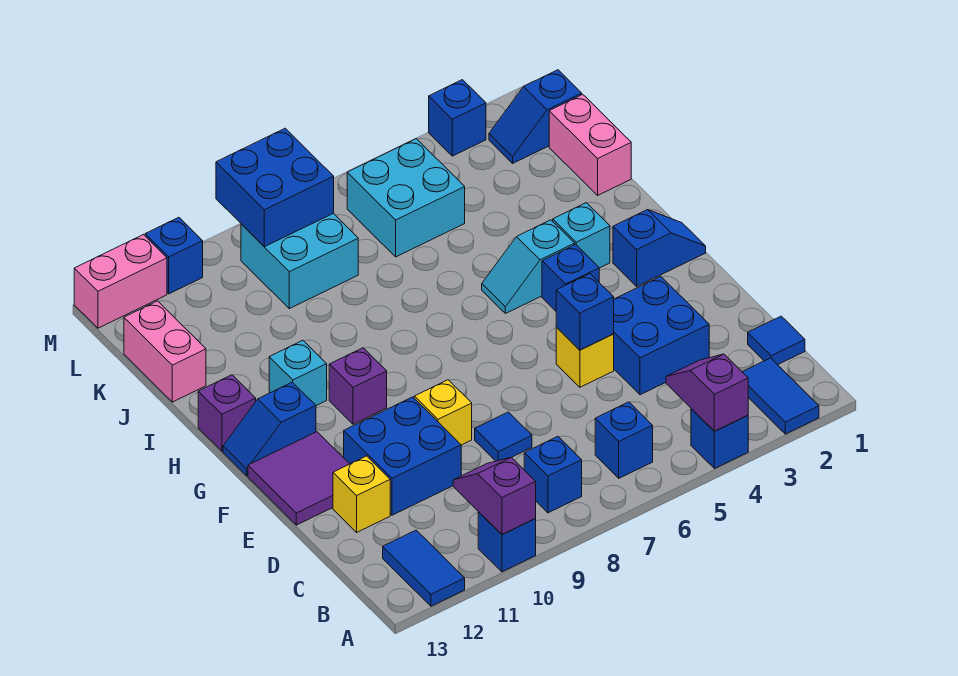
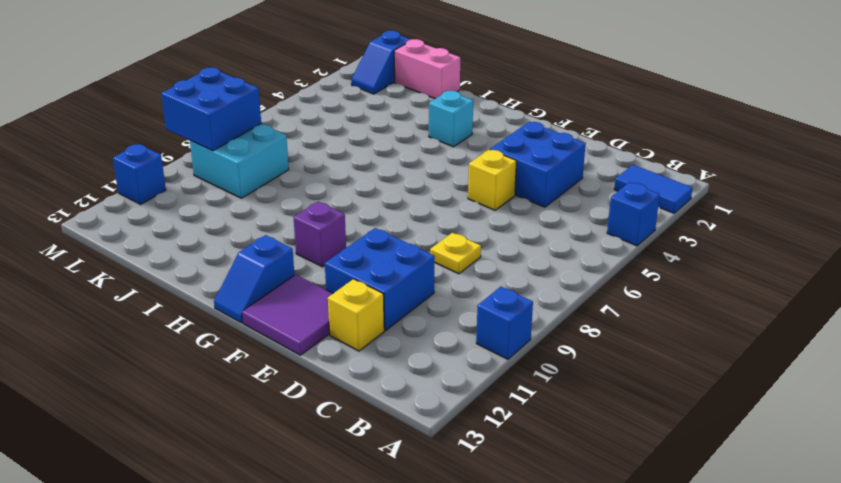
yellow plate D8 level 1 -> blue tile D8 level 1
none -> blue tile A12:B12 level 1
none -> blue brick B6 level 1
none -> blue brick B8 level 1
none -> blue tile C1 level 1

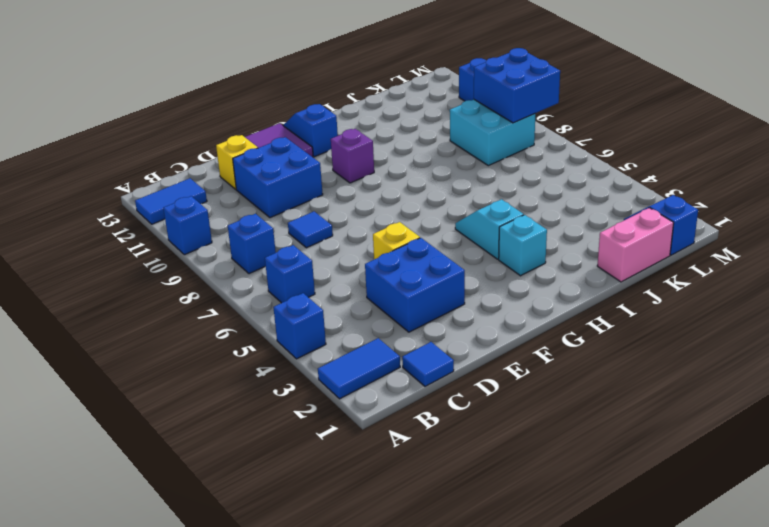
none -> yellow brick E9 level 1
none -> blue slope G1:G2 level 1 top 2
none -> blue brick G4 level 1
none -> cyan brick H11 level 1

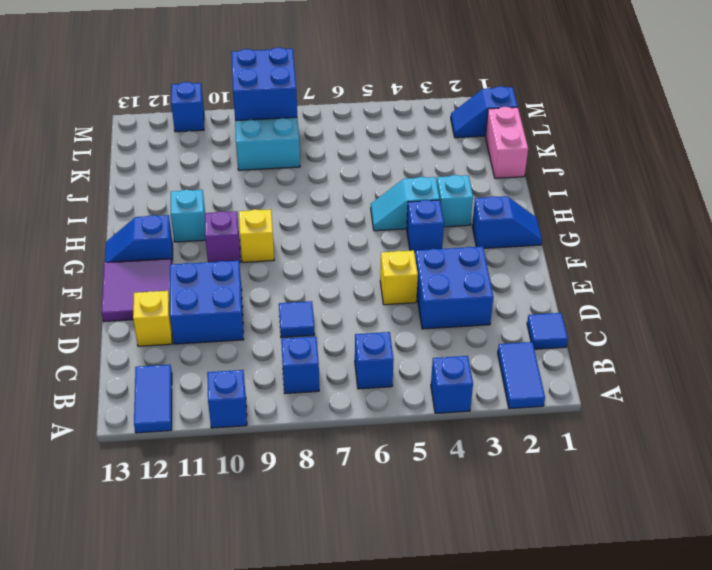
yellow brick G9 level 1 -> yellow brick E9 level 1
none -> purple brick H13 level 1
none -> pink brick J13:K13 level 1
none -> cyan brick K5:L6 level 1
none -> blue brick M3 level 1

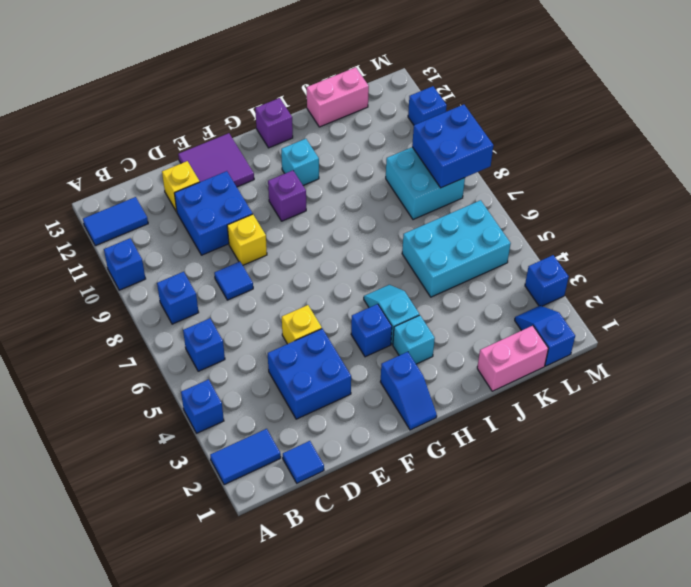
cyan brick J5:L6 level 1 -> cyan brick K5:L6 level 1
none -> blue slope G12:G13 level 1 top 12
none -> pink brick M12:M13 level 1
none -> purple slope A4:B4 level 2 top A
none -> purple slope A10:B10 level 2 top A

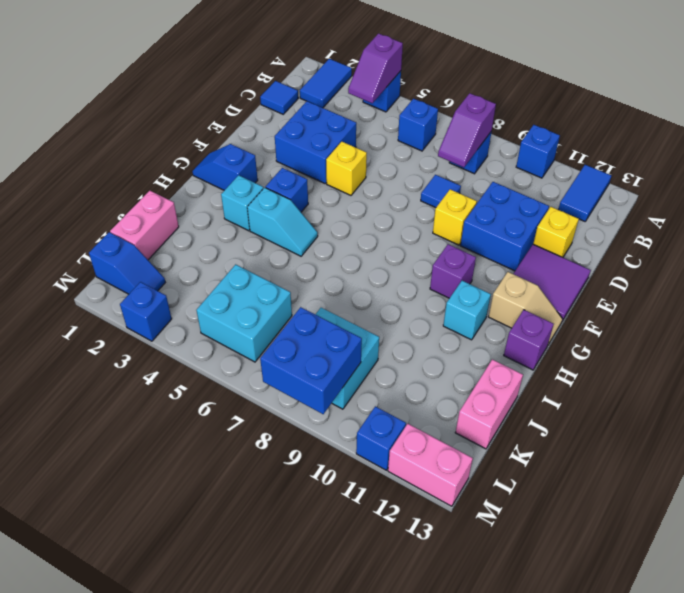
purple slope B8:C8 level 2 top B -> purple slope A10:B10 level 2 top A
tan slope G12:G13 level 1 top 12 -> blue slope G12:G13 level 1 top 12
none -> blue brick E5 level 2

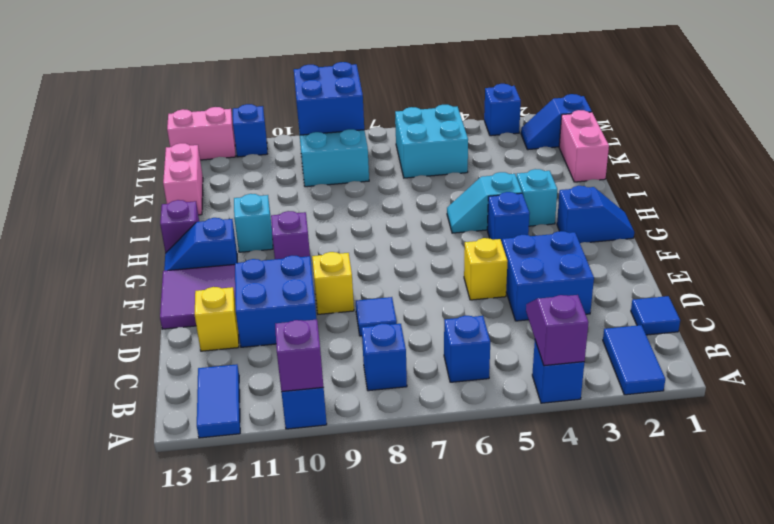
none -> blue brick E5 level 2

